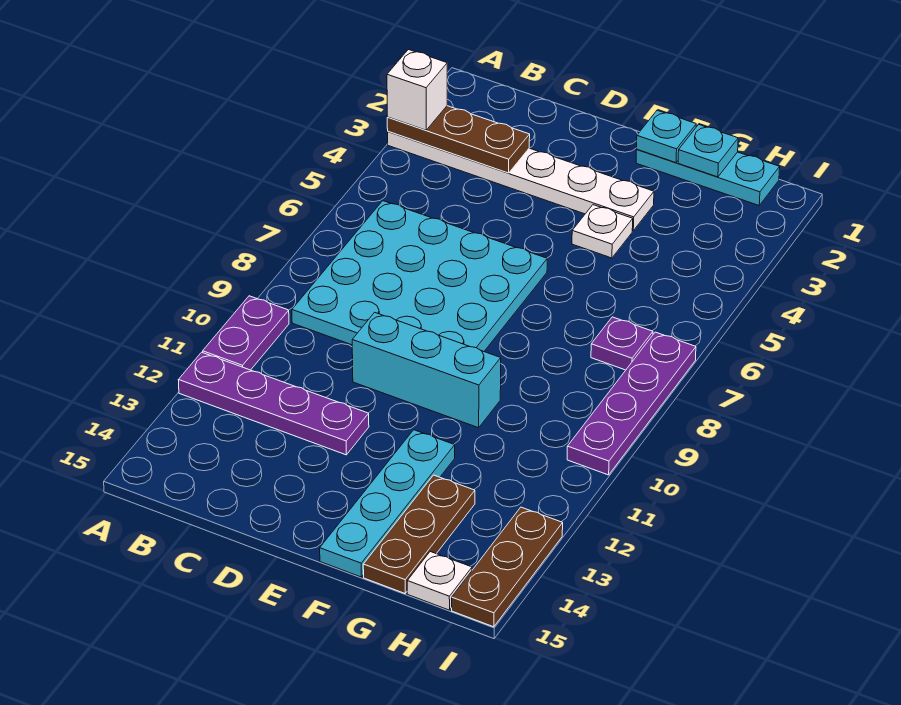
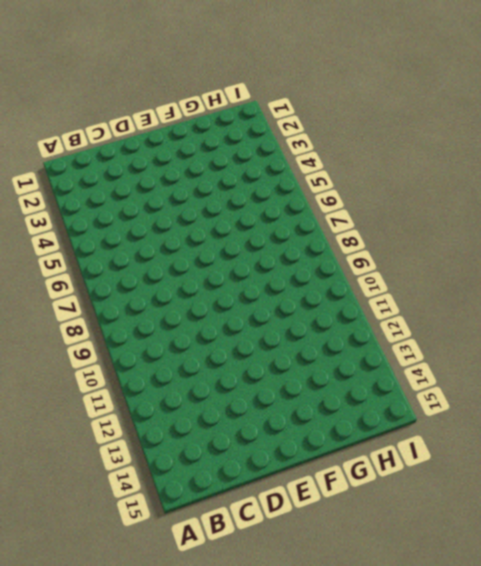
none -> white plate A3:F3 level 1
none -> purple plate A10:A11 level 1
none -> purple plate A12:D12 level 1

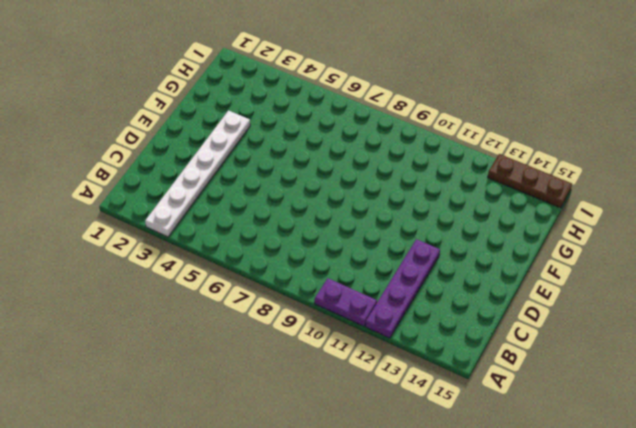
none -> cyan plate B6:E9 level 1
none -> cyan brick D10:F10 level 1
none -> cyan plate F1:H1 level 1

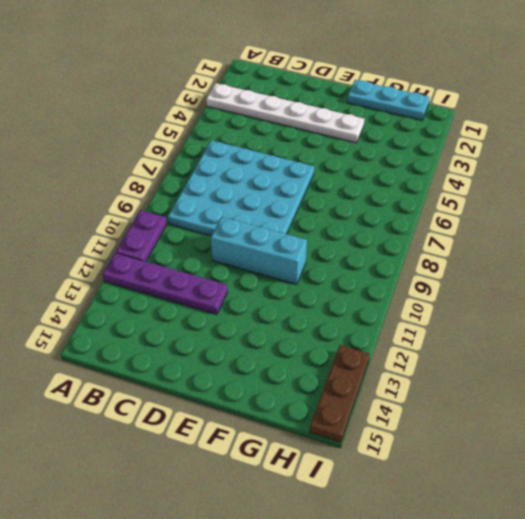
none -> white plate F4 level 1
none -> cyan plate F12:F15 level 1
none -> brown plate G13:G15 level 1

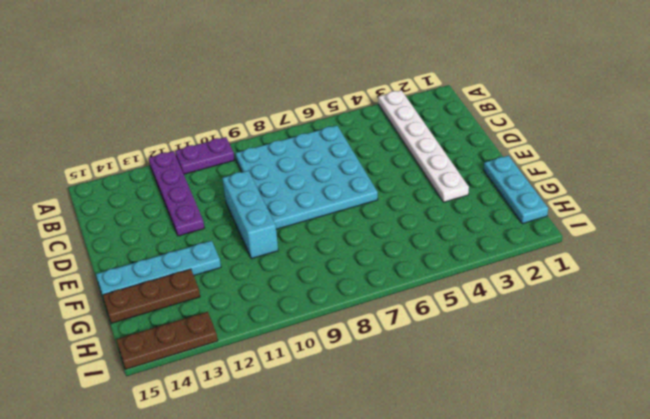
none -> white plate F4 level 1
none -> purple plate H7 level 1
none -> white plate H15 level 1

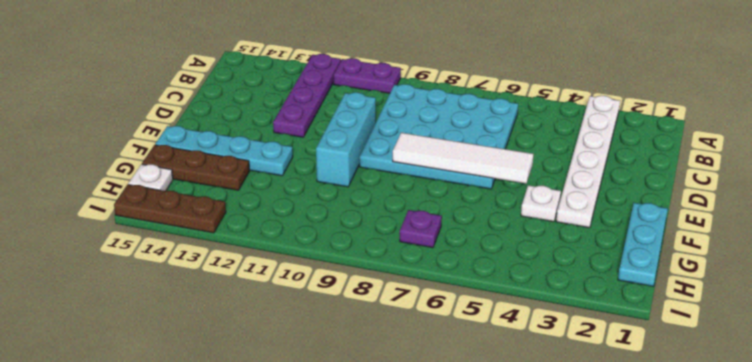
white tile E5:E8 level 2 -> none
none -> purple plate I7:I10 level 1
none -> brown plate A3:C3 level 2
none -> cyan plate F1 level 2

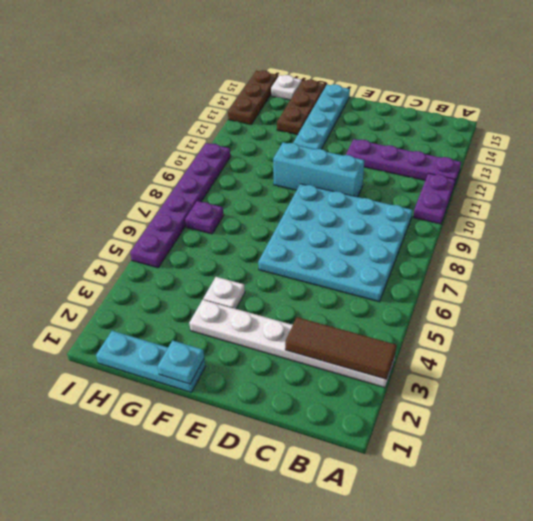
brown tile A3:C3 level 2 -> brown plate A3:C3 level 2
purple plate I5:I10 level 1 -> purple plate I7:I10 level 1
none -> cyan plate G1 level 2
none -> white brick A3 level 3

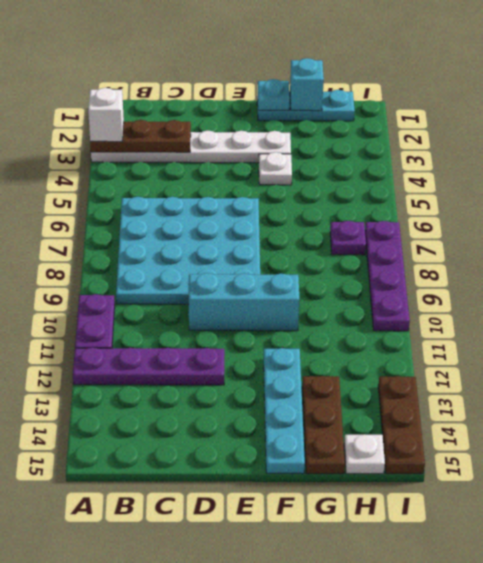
cyan brick G1 level 2 -> cyan plate G1 level 2

